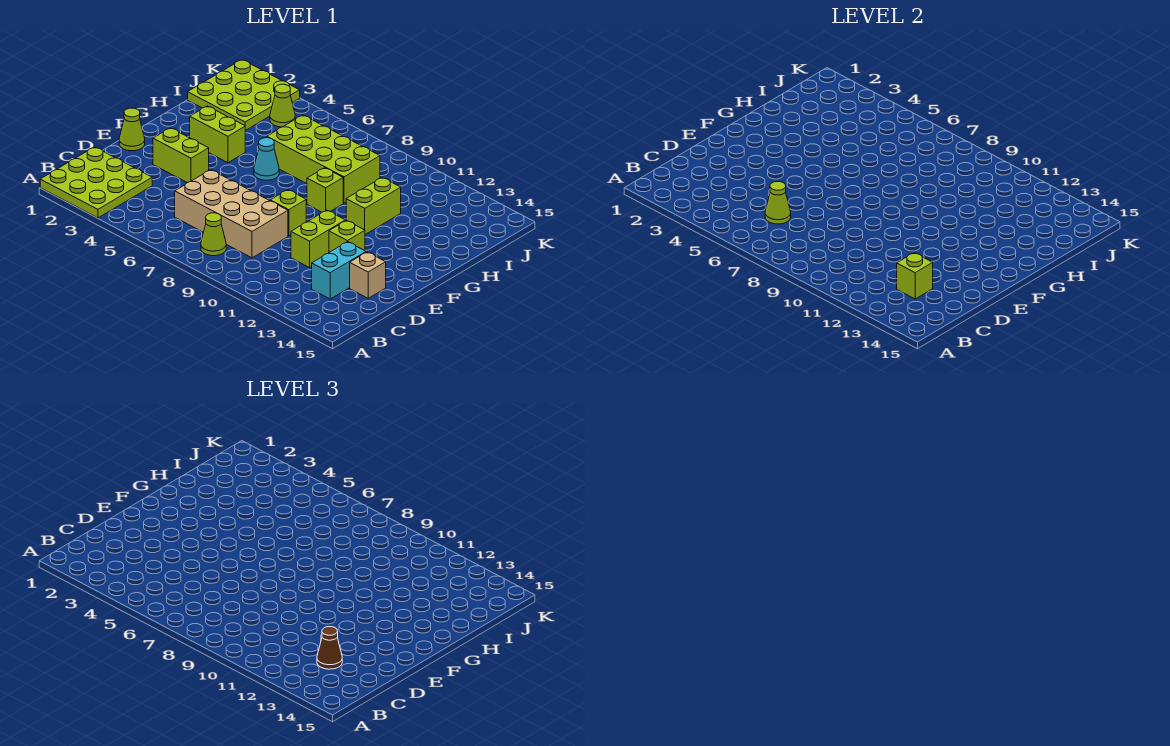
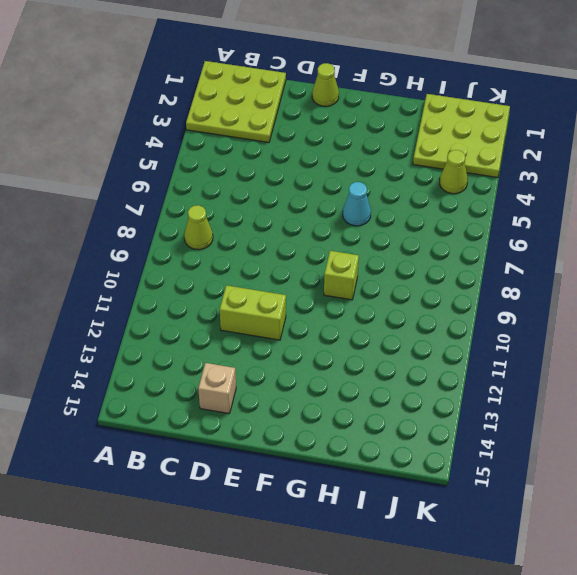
none -> tan brick C6:D9 level 1
none -> cyan brick C13:D13 level 1
none -> lime brick E3:E4 level 1

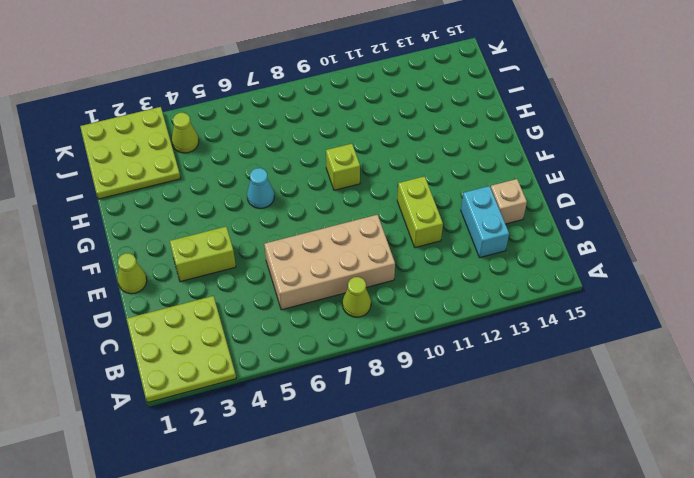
none -> lime brick E9 level 1
none -> lime brick E12 level 1
none -> lime brick G3:G4 level 1

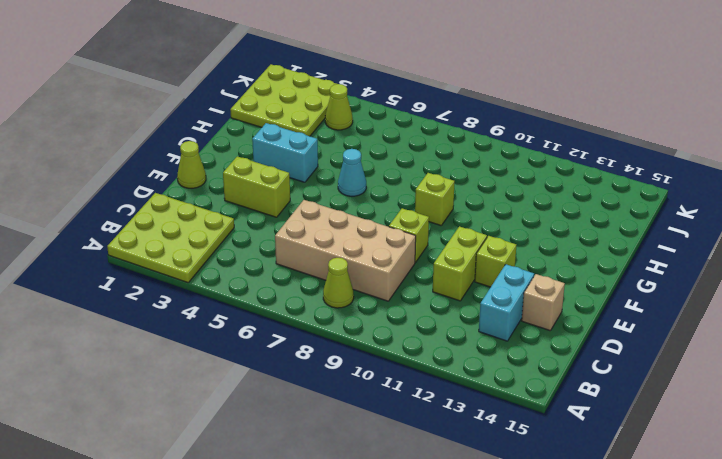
cyan brick G3:G4 level 1 -> lime brick G3:G4 level 1
none -> lime brick G11:H11 level 1
none -> lime brick H6:I9 level 1
none -> lime cone C6 level 2

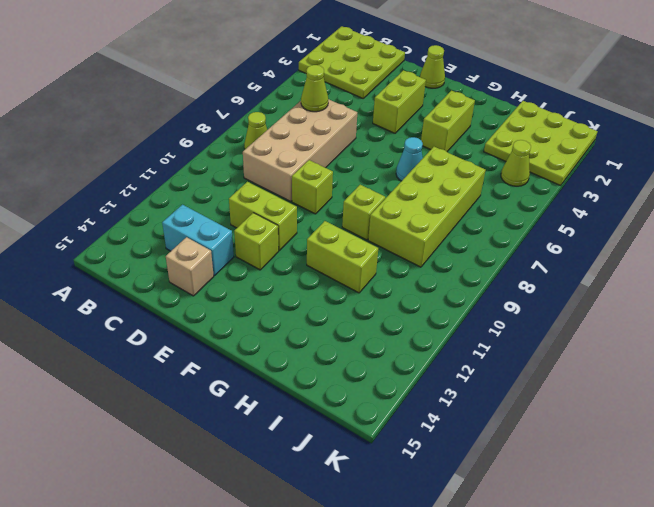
none -> lime brick C13 level 2
none -> brown cone C13 level 3

